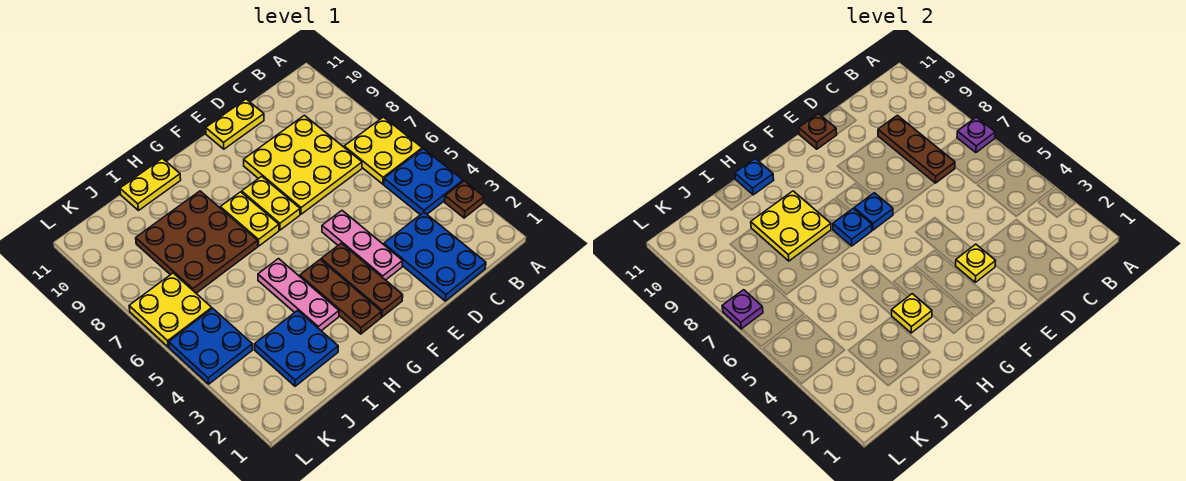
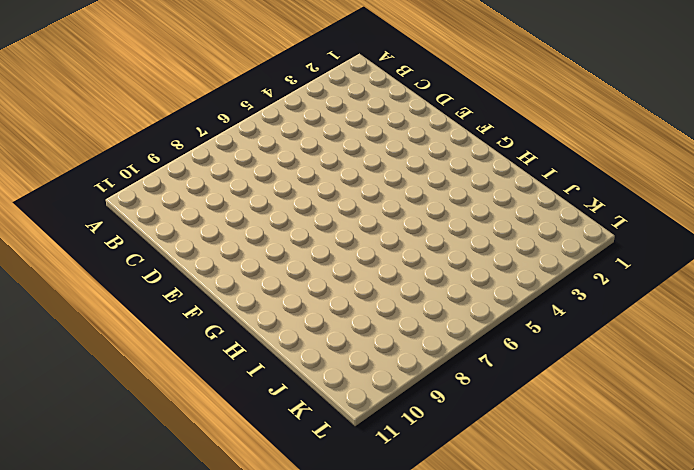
none -> brown plate A3 level 1
none -> blue plate A4:B5 level 1
none -> yellow plate A6:B7 level 1

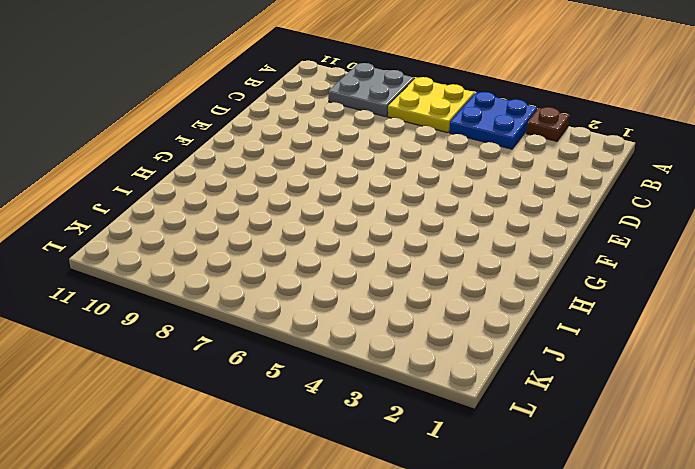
grey plate A8:B9 level 1 -> none
none -> blue plate C1:D3 level 1
none -> yellow plate C7:E9 level 1
none -> yellow plate D11:E11 level 1

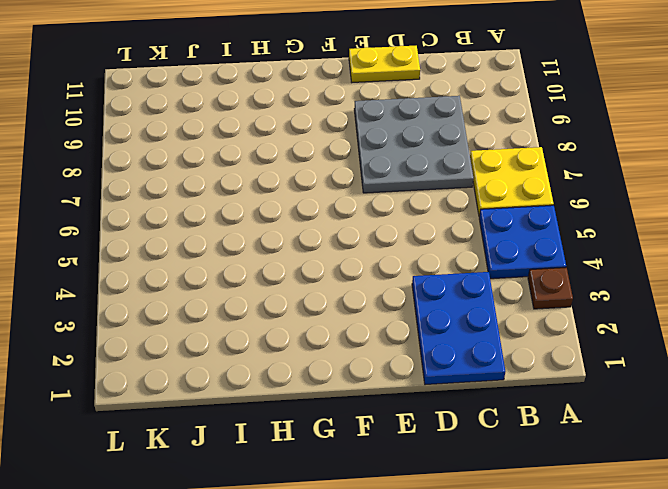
grey plate C7:E9 level 1 -> yellow plate C7:E9 level 1
none -> pink plate E3:E5 level 1
none -> brown plate F2:F4 level 1
none -> yellow plate F7:F8 level 1

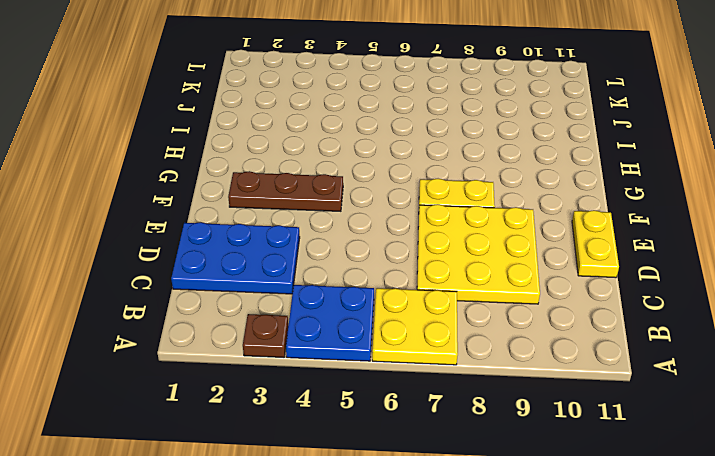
none -> pink plate E3:E5 level 1
none -> brown plate G2:G4 level 1
none -> yellow plate G7:G8 level 1

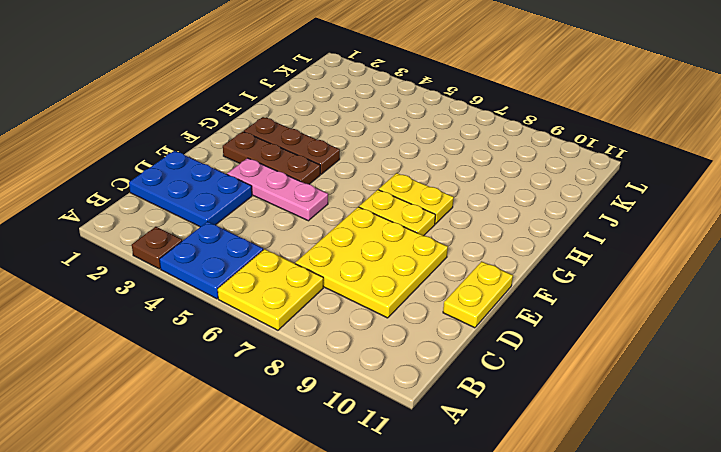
none -> pink plate H3:H5 level 1
none -> brown plate H7:J9 level 1
none -> yellow plate H11:I11 level 1

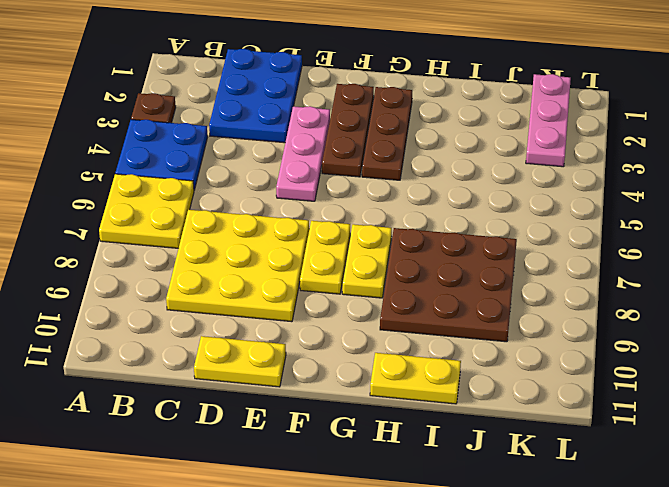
pink plate K1:K3 level 1 -> pink plate H3:H5 level 1
none -> blue plate I2:J3 level 1
none -> blue plate K4:L5 level 1
none -> yellow plate K6:L7 level 1

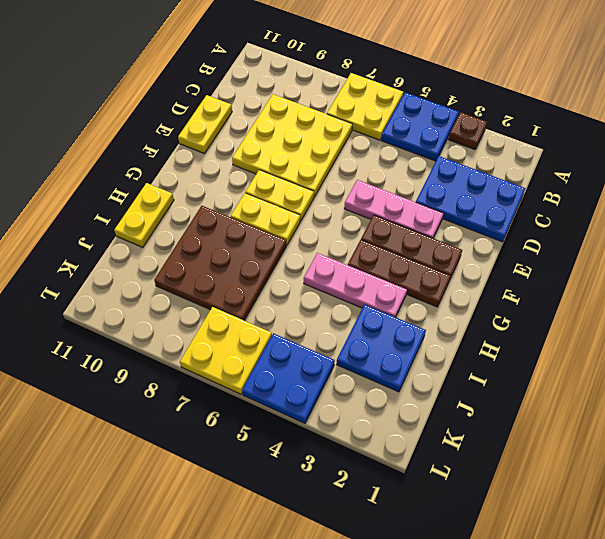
none -> purple plate A7 level 2
none -> brown plate C7:C9 level 2
none -> yellow plate E3 level 2

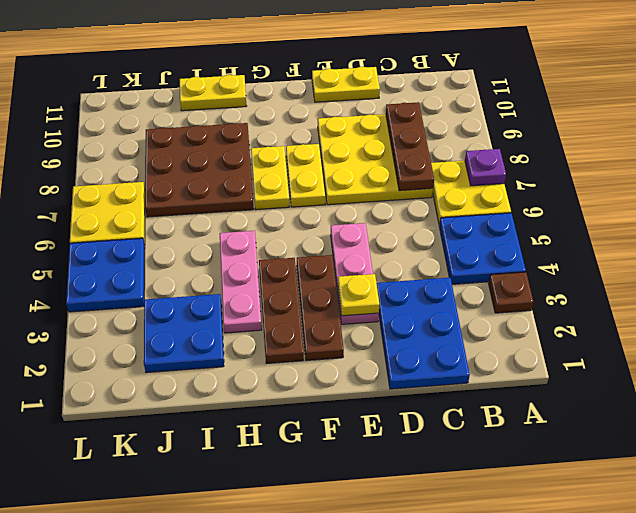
none -> brown plate E11 level 2
none -> blue plate F7 level 2
none -> blue plate G7 level 2

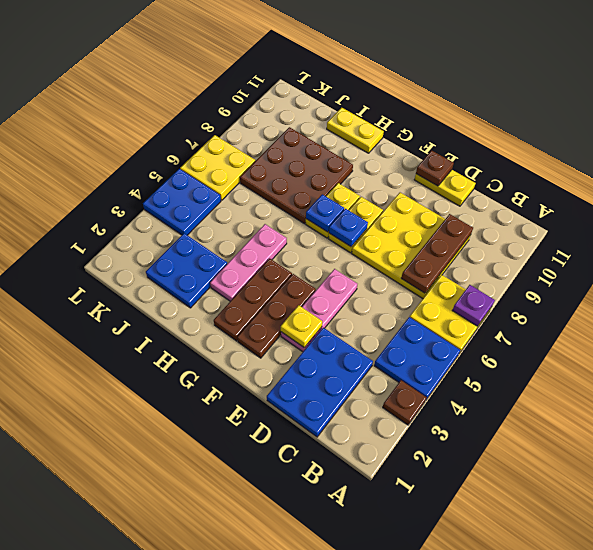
none -> yellow plate H3 level 2
none -> yellow plate H8:I9 level 2
none -> blue plate H11 level 2

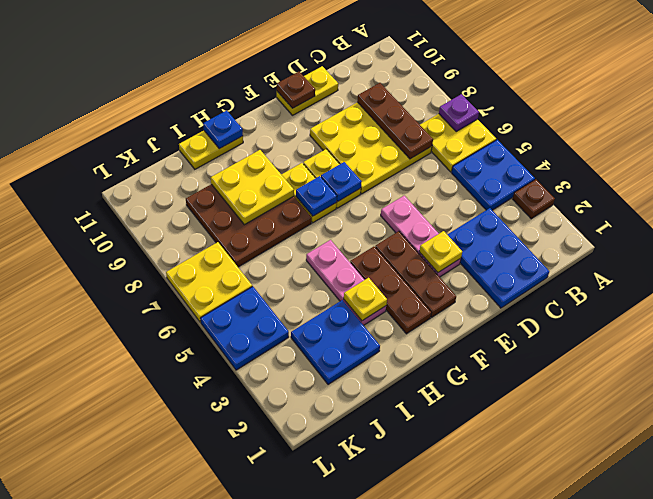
none -> purple plate L7 level 2

